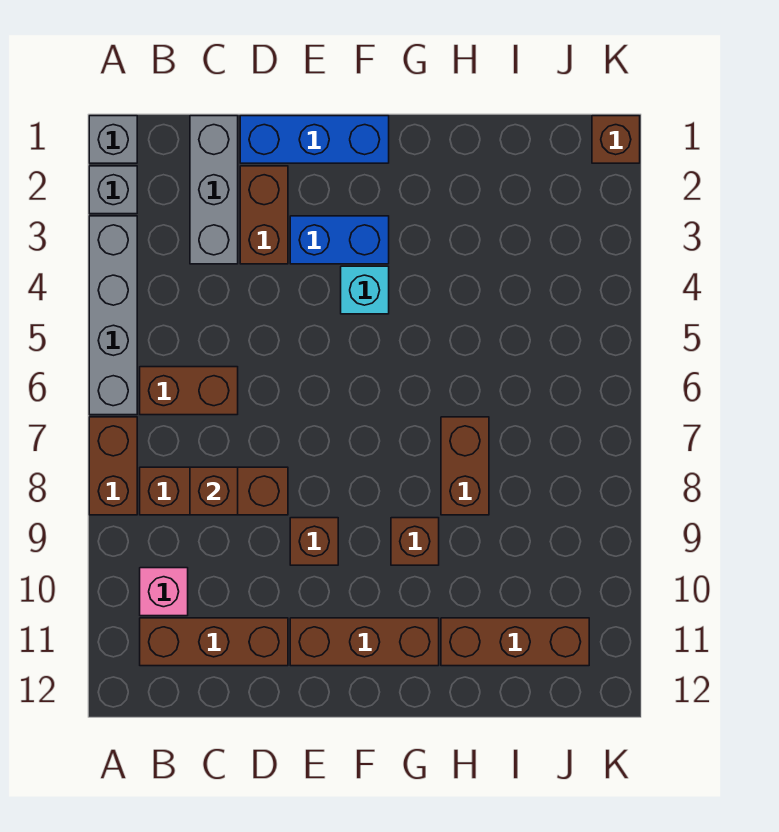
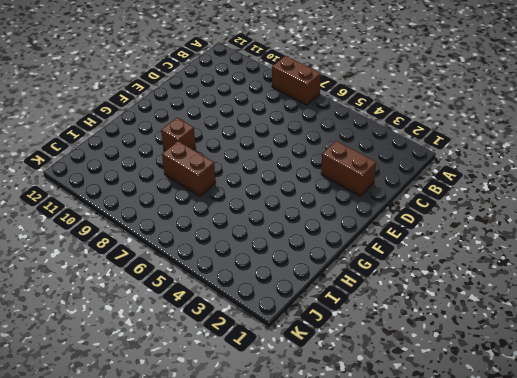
none -> grey brick A1 level 1
none -> grey brick A2 level 1
none -> grey brick A3:A6 level 1

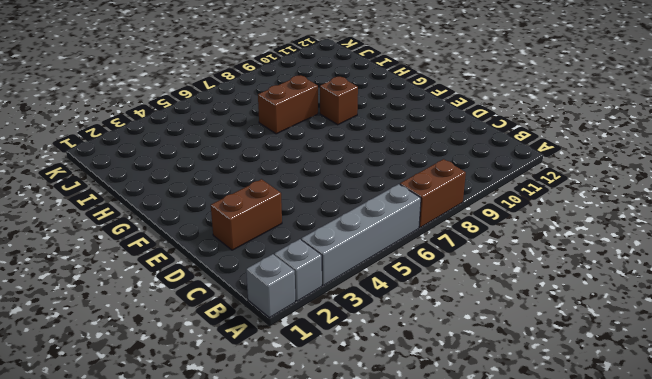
none -> brown brick B6:C6 level 1
none -> brown brick B8:D8 level 1
none -> pink brick B10 level 1

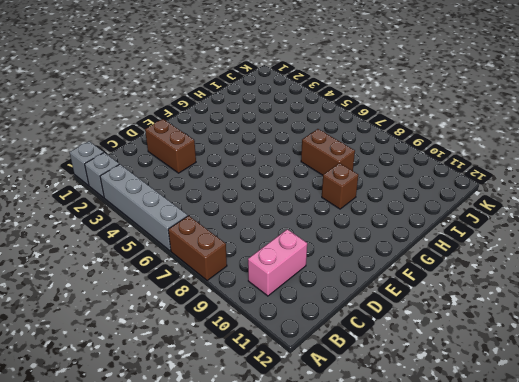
pink brick B10:C10 level 1 -> pink brick B10 level 1
none -> brown brick B6:C6 level 1
none -> brown brick B8:D8 level 1
none -> brown brick B11:D11 level 1

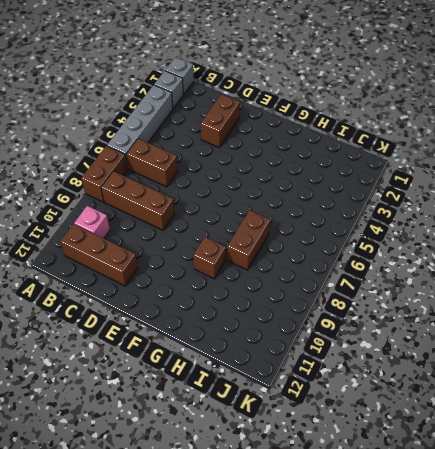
none -> grey brick C1:C3 level 1
none -> blue brick D1:F1 level 1
none -> blue brick E3:F3 level 1

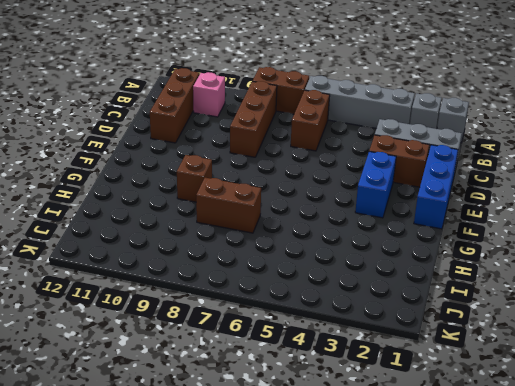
none -> brown brick E9 level 1
none -> brown brick E11:G11 level 1
none -> cyan brick F4 level 1

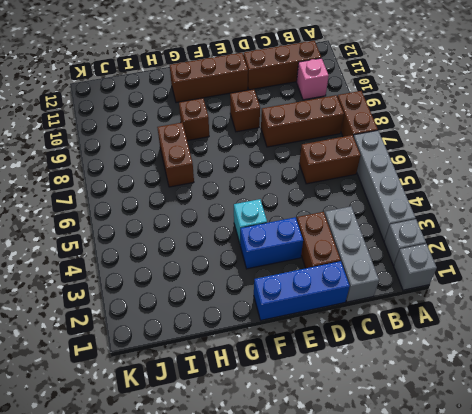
none -> brown brick H11:J11 level 1
none -> brown brick K1 level 1
none -> brown brick C8 level 2

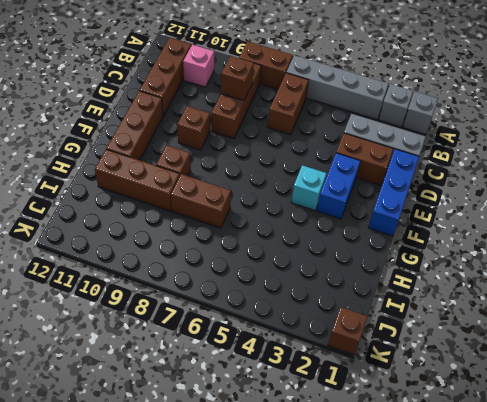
brown brick H9:H11 level 1 -> brown brick H11:J11 level 1

